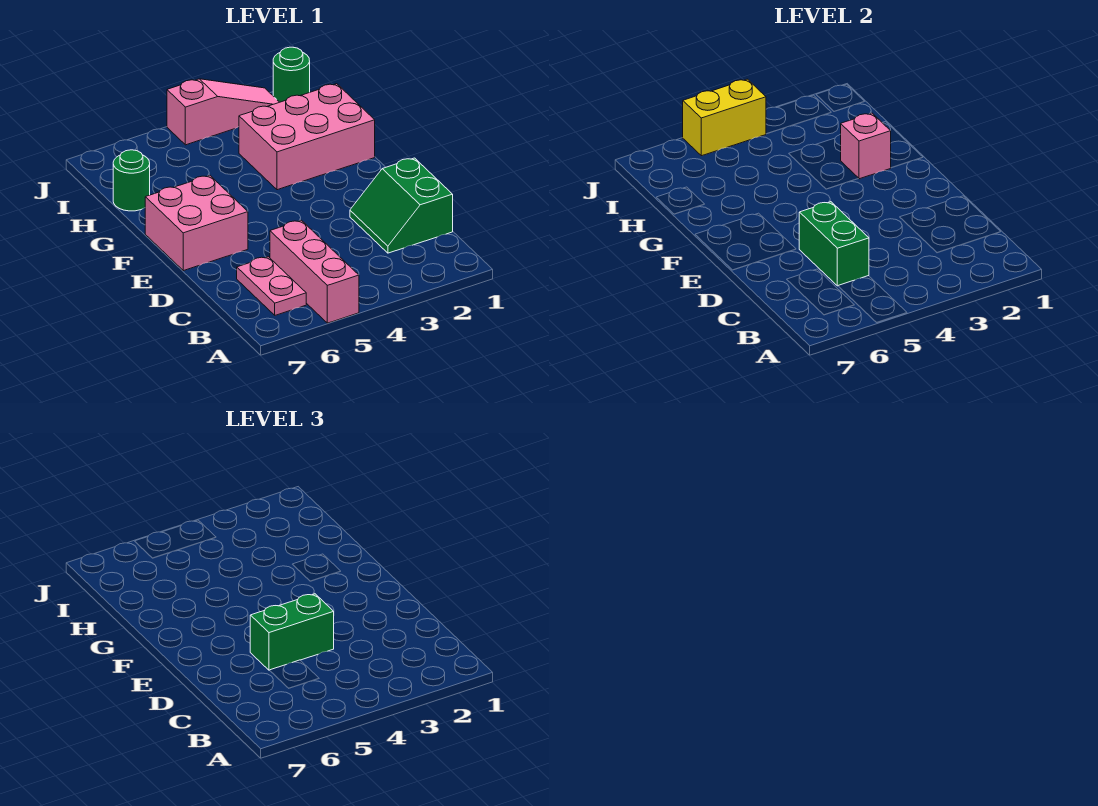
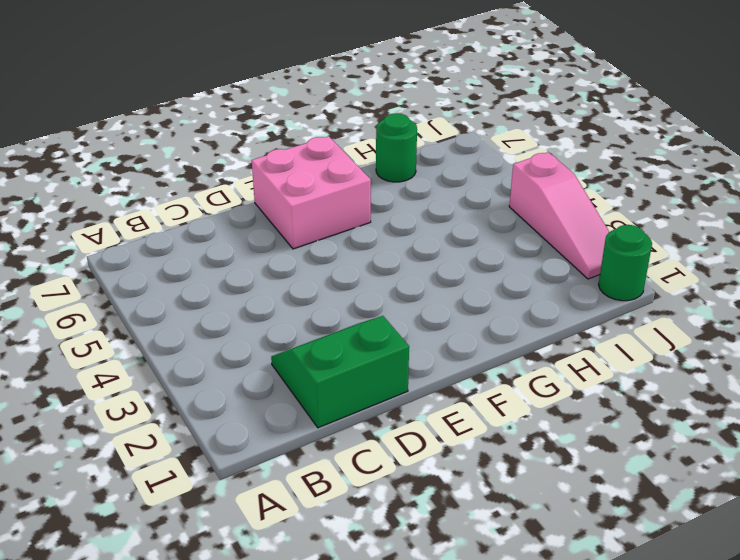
none -> pink brick A5:C5 level 1
none -> pink plate B6:C6 level 1
none -> pink brick G1:H3 level 1

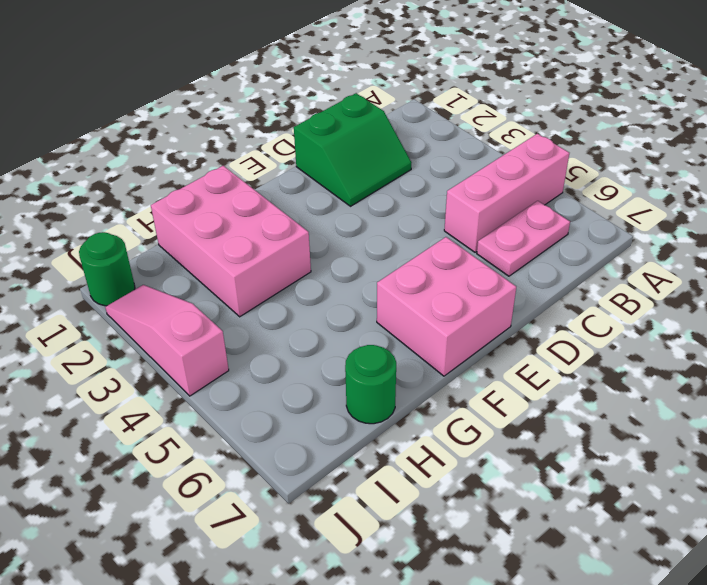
none -> green brick C5:D5 level 2
none -> pink brick G2 level 2
none -> yellow brick J4:J5 level 2

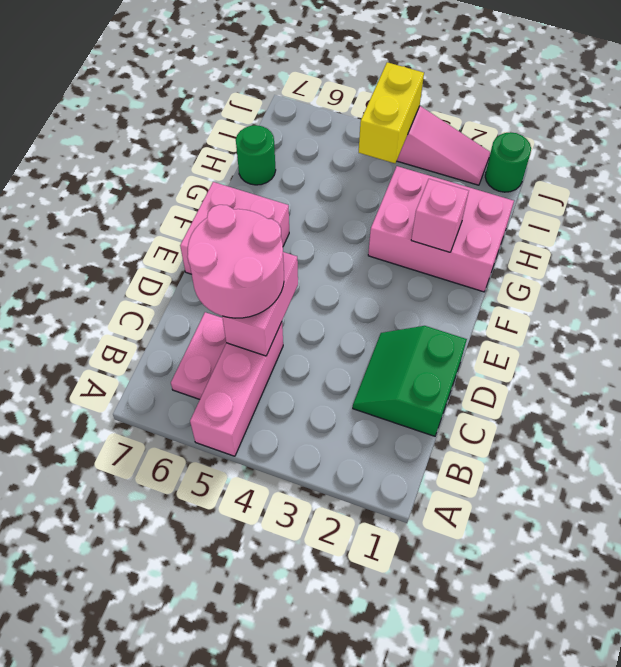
pink brick C5:D5 level 2 -> green brick C5:D5 level 2
pink round brick C5:D6 level 3 -> green brick D4:D5 level 3
yellow brick I4:J4 level 2 -> yellow brick J4:J5 level 2

